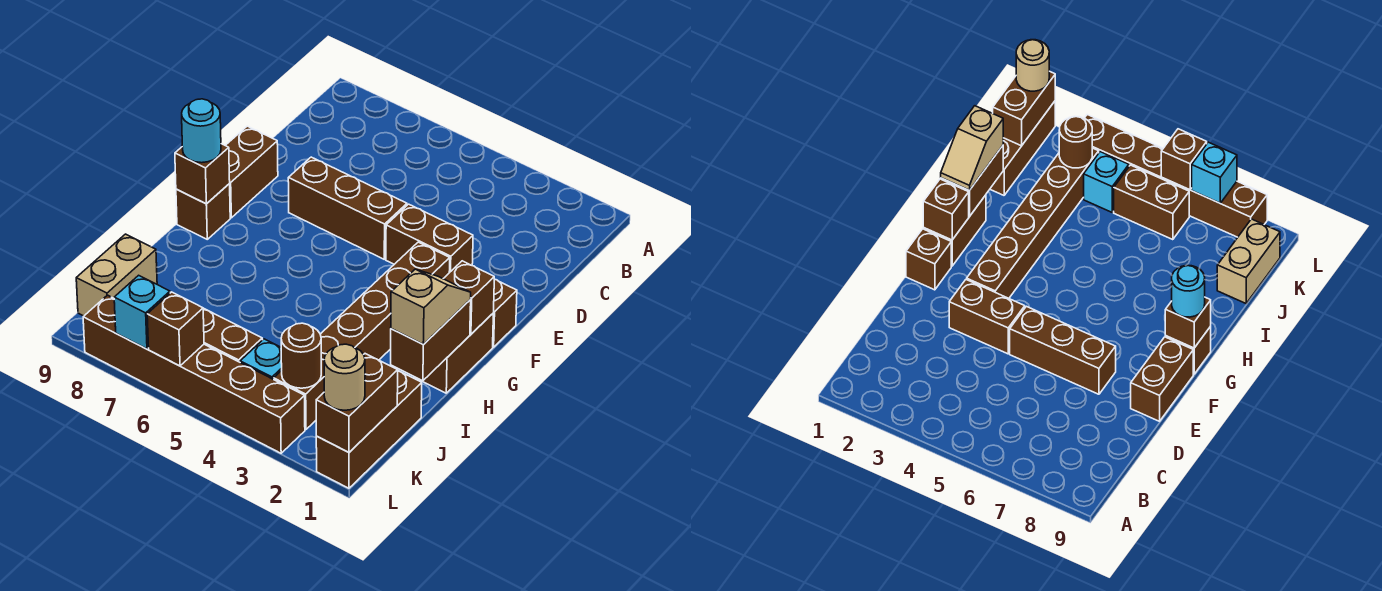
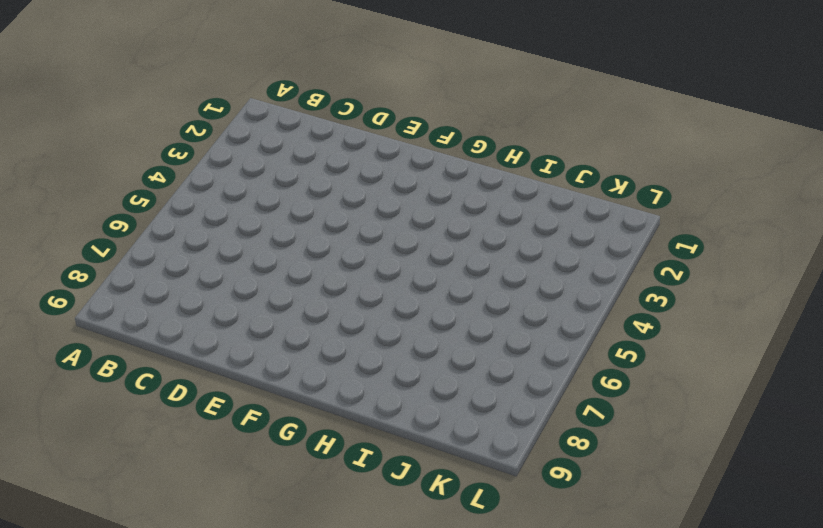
none -> brown brick E3:E4 level 1
none -> brown brick E5:E7 level 1
none -> brown brick E9:F9 level 1

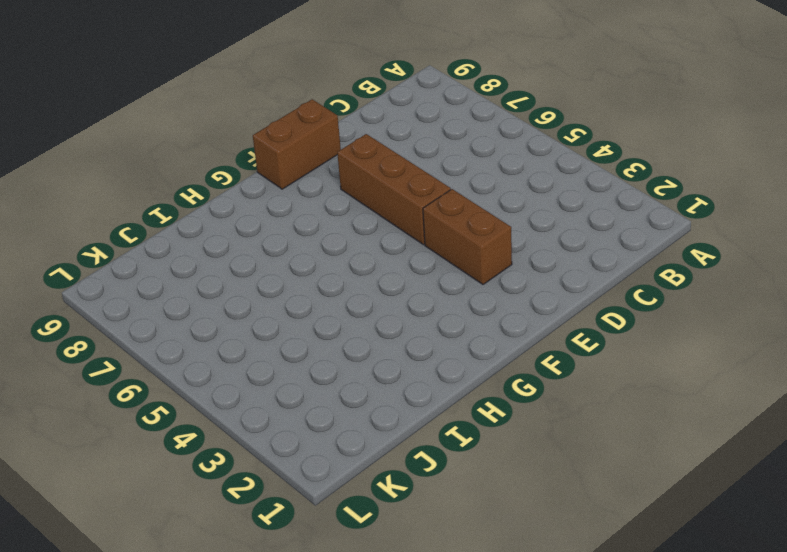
none -> brown brick F1 level 1
none -> brown brick F3:K3 level 1
none -> brown brick G1:H1 level 1

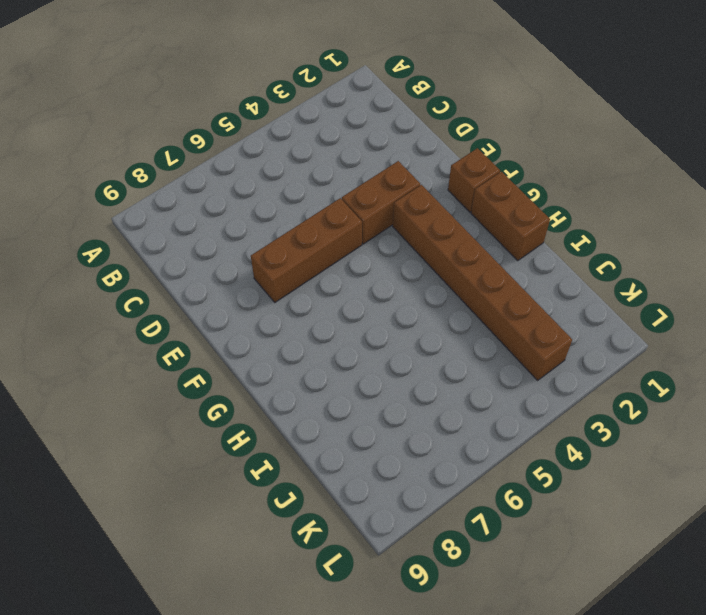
none -> brown brick E9:F9 level 1
none -> brown brick G9 level 1
none -> brown brick J1:L1 level 1

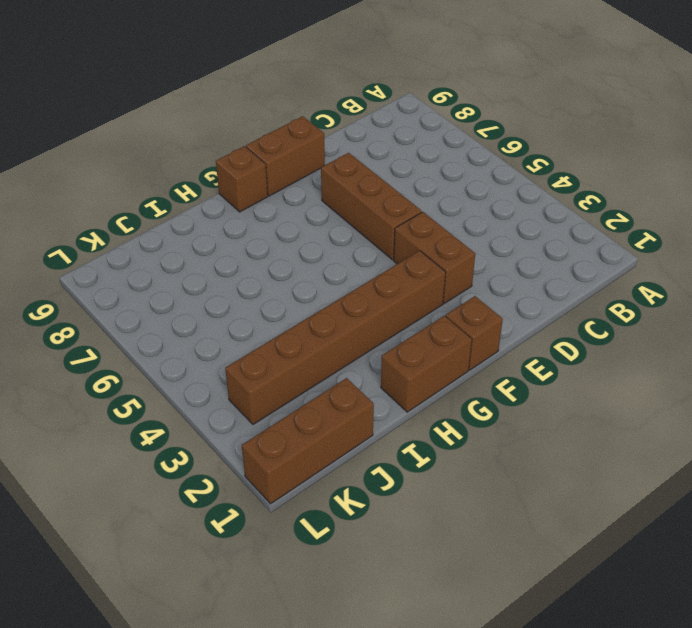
none -> tan brick J9:K9 level 1
none -> cyan brick K4 level 1
none -> brown brick K5:K6 level 1

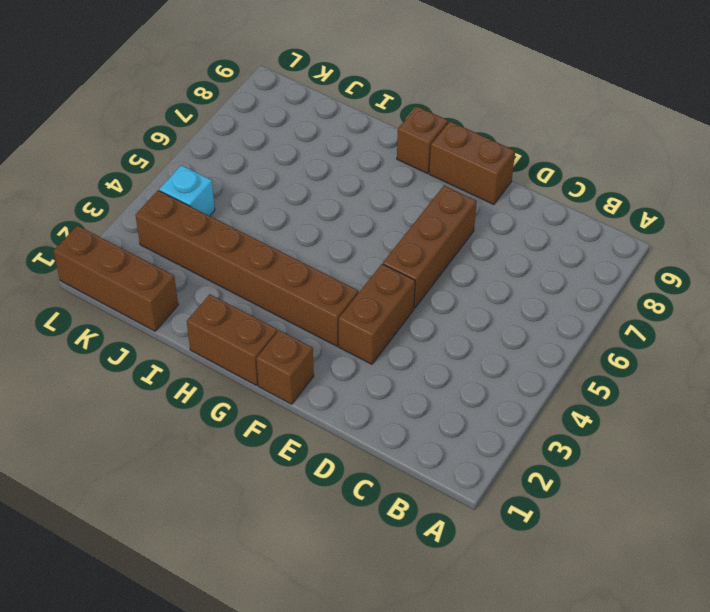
none -> tan brick J9:K9 level 1
none -> brown brick K5:K6 level 1
none -> brown brick L3:L8 level 1

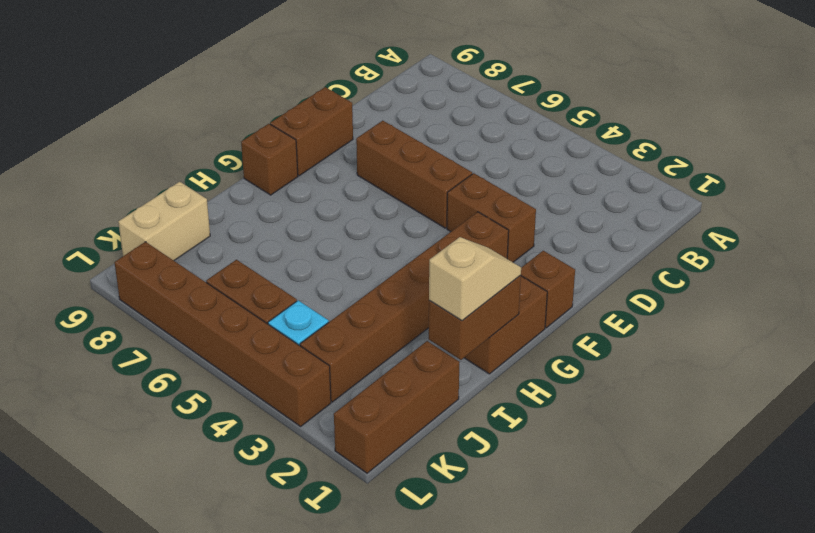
none -> brown brick G1 level 2
none -> brown brick G9 level 2
none -> brown brick K1:L1 level 2

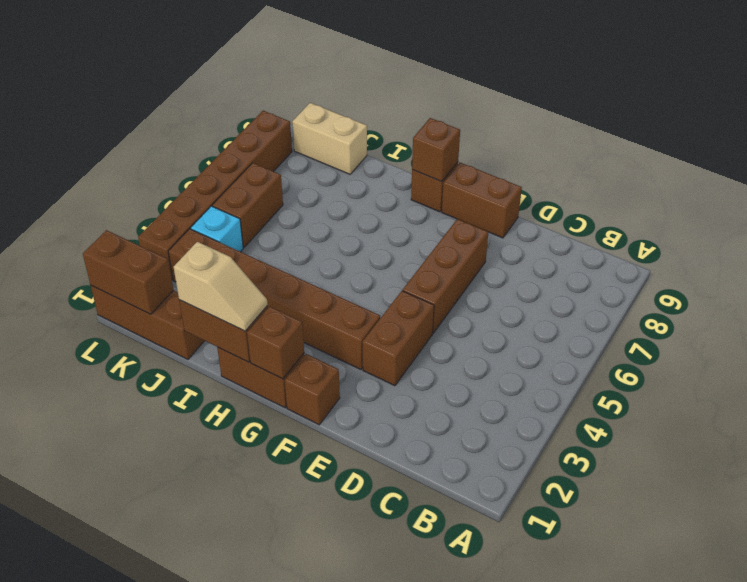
none -> brown round brick K3 level 2
none -> brown brick L6 level 2
none -> cyan brick L7 level 2

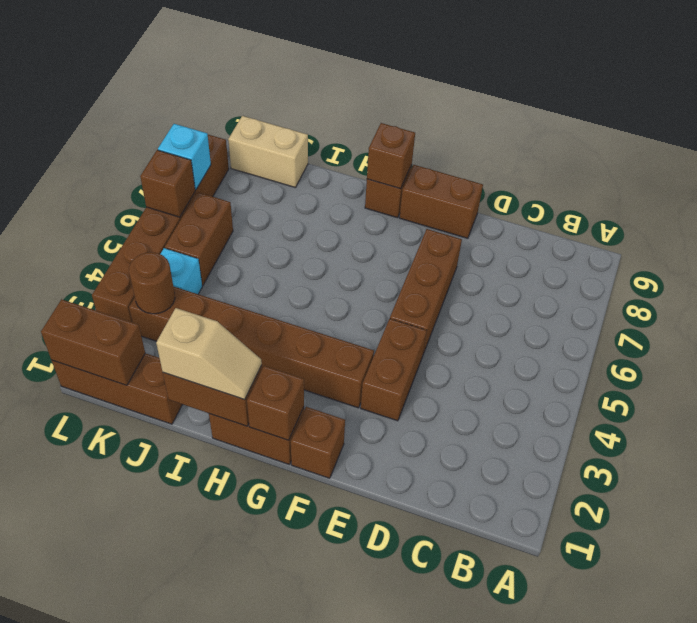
none -> cyan round brick G9 level 3
none -> tan round brick L1 level 3

